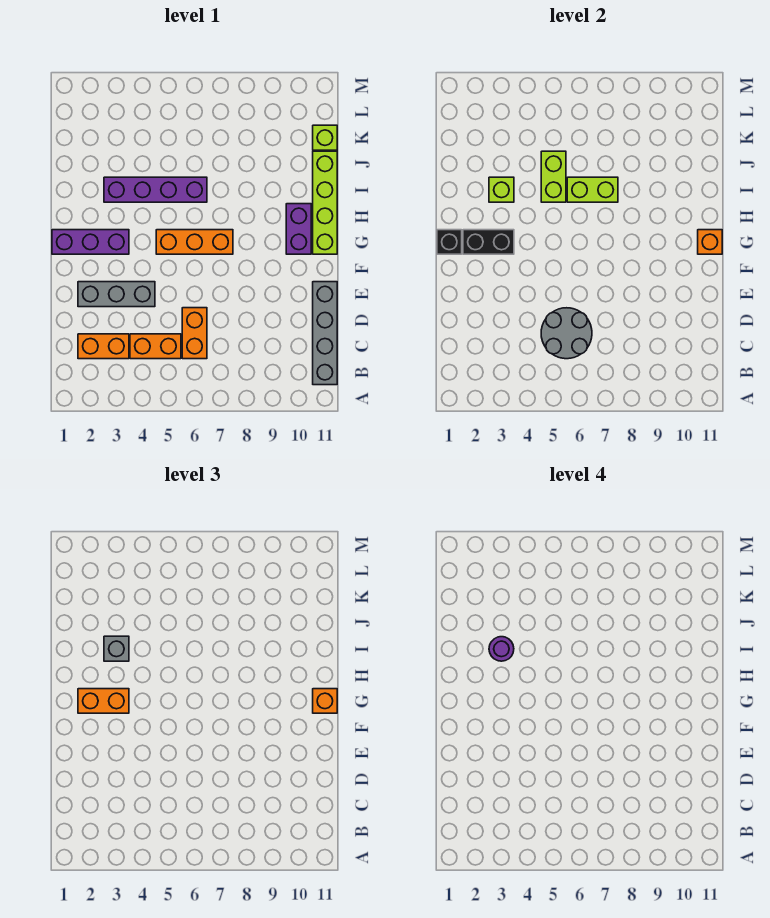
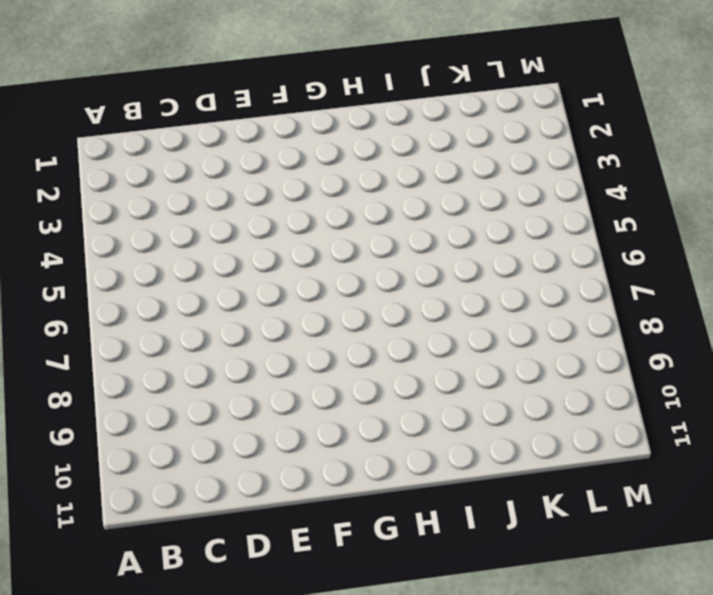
none -> grey brick B11:E11 level 1
none -> orange brick C2:C3 level 1
none -> orange brick C4:C5 level 1

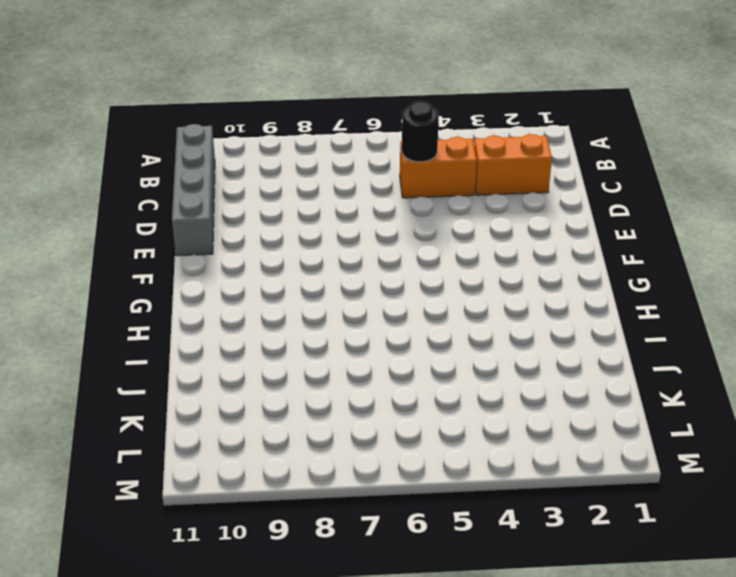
black round brick C5 level 2 -> grey round brick C5:D6 level 2
none -> orange brick C6:D6 level 1
none -> grey brick E2:E4 level 1
none -> purple brick G1:G3 level 1

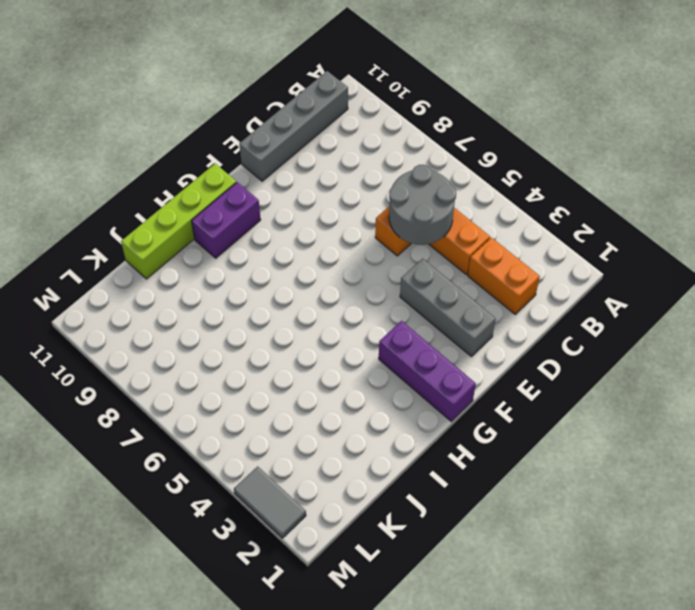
grey tile M2:M3 level 1 -> none
none -> orange brick G5:G7 level 1
none -> purple brick I3:I6 level 1
none -> lime brick K11 level 1

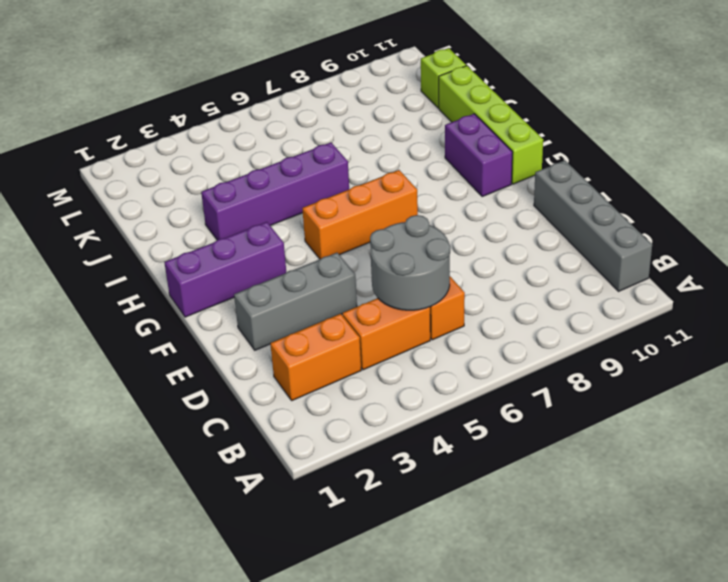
none -> black brick G1 level 2
none -> black brick G2:G3 level 2
none -> orange brick G11 level 2

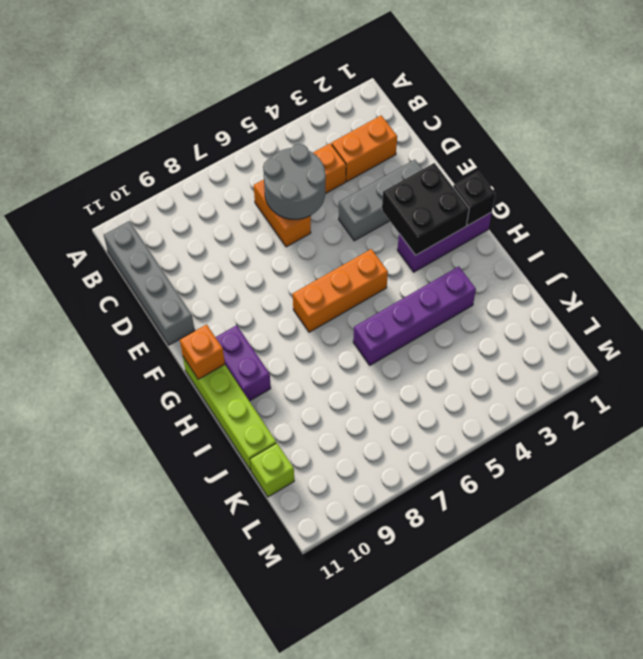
black brick F2:G3 level 2 -> black brick G2:G3 level 2
none -> lime brick I3 level 2
none -> lime brick I5:J5 level 2
none -> lime brick I6:I7 level 2

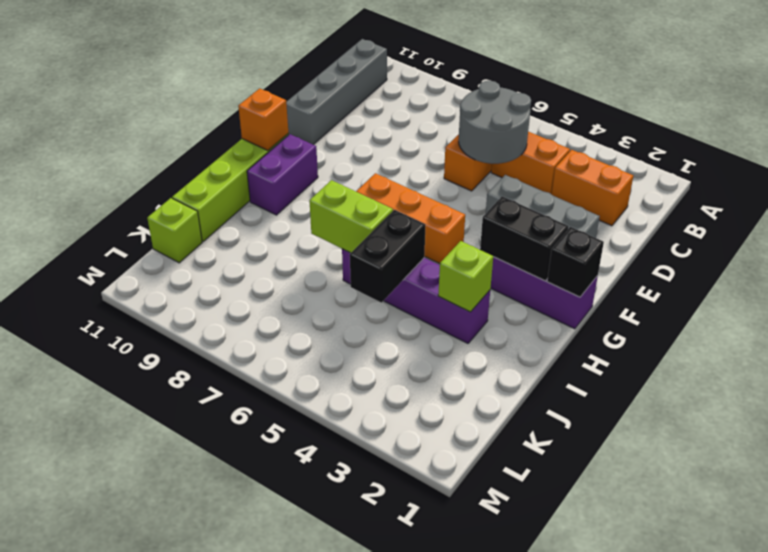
black brick I5:J5 level 2 -> lime brick I5:J5 level 2
none -> orange brick G2:G3 level 3
none -> orange brick G11 level 3
none -> grey brick I3 level 3

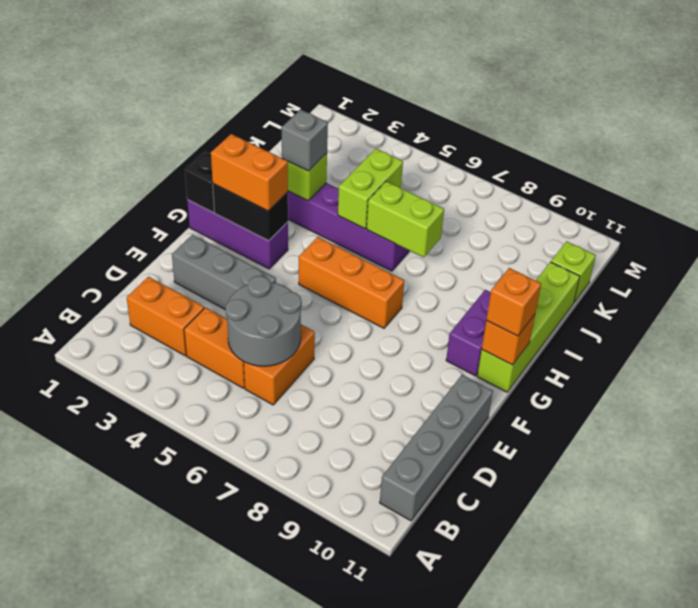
none -> purple round brick I3 level 4

